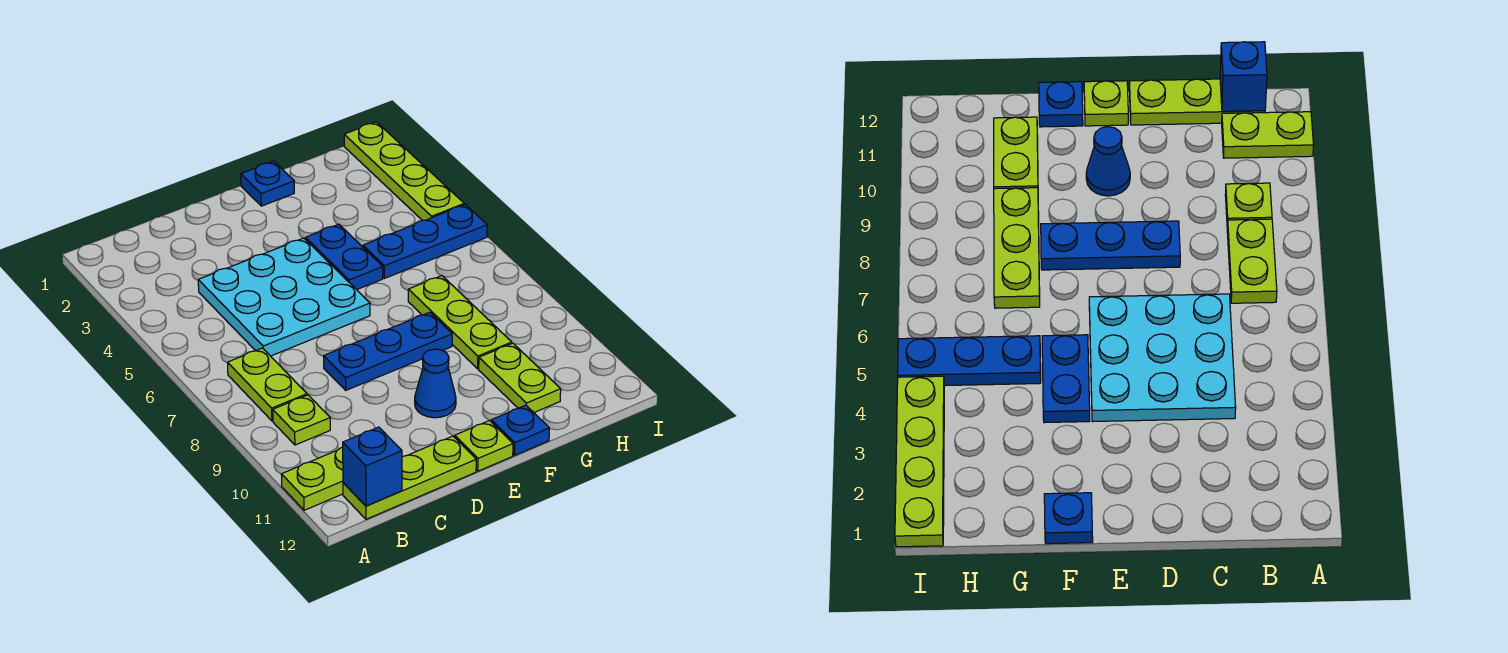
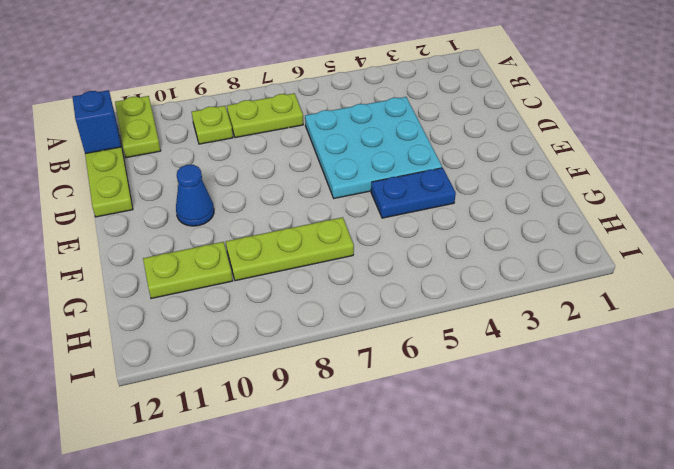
none -> blue plate D8:F8 level 1
none -> lime plate E12 level 1
none -> blue plate F1 level 1

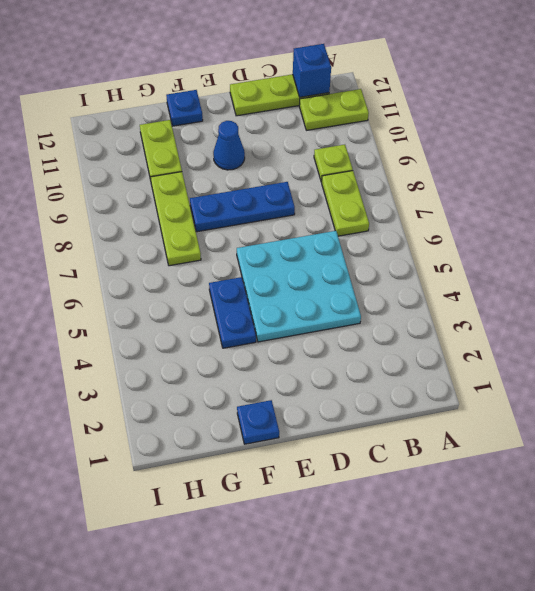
none -> lime plate E12 level 1
none -> blue plate G5:I5 level 1
none -> lime plate I1:I4 level 1

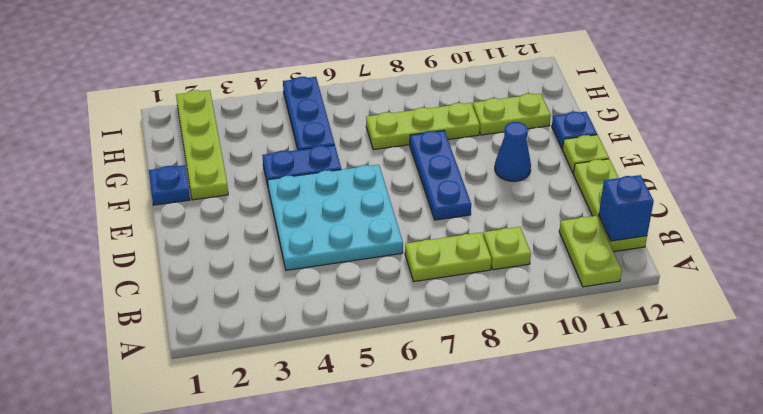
lime plate F2:I2 level 1 -> lime plate I1:I4 level 1

